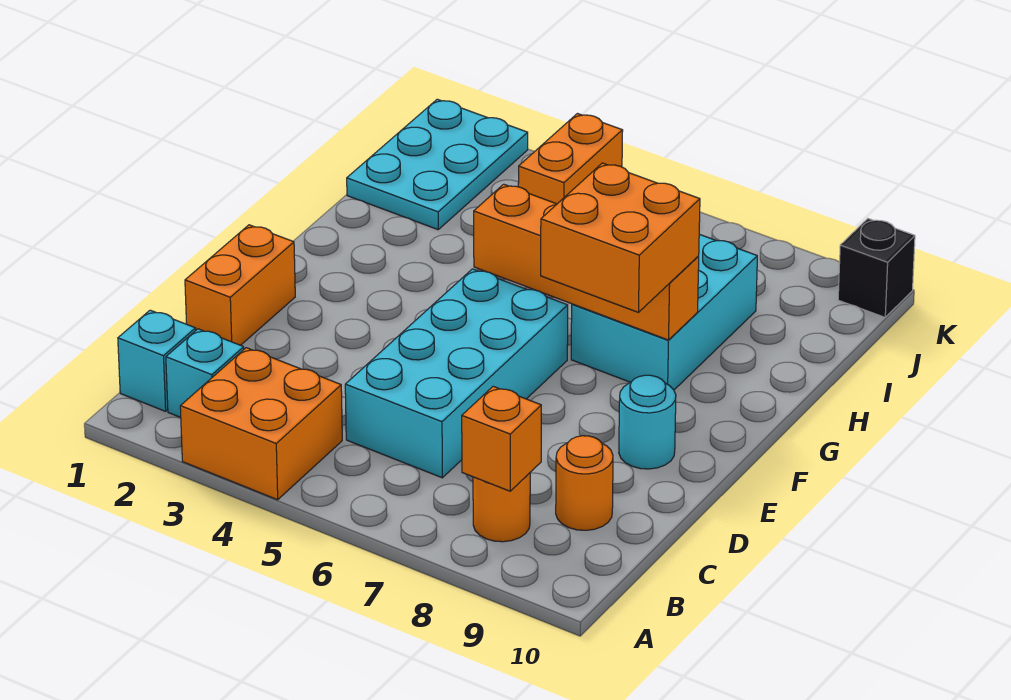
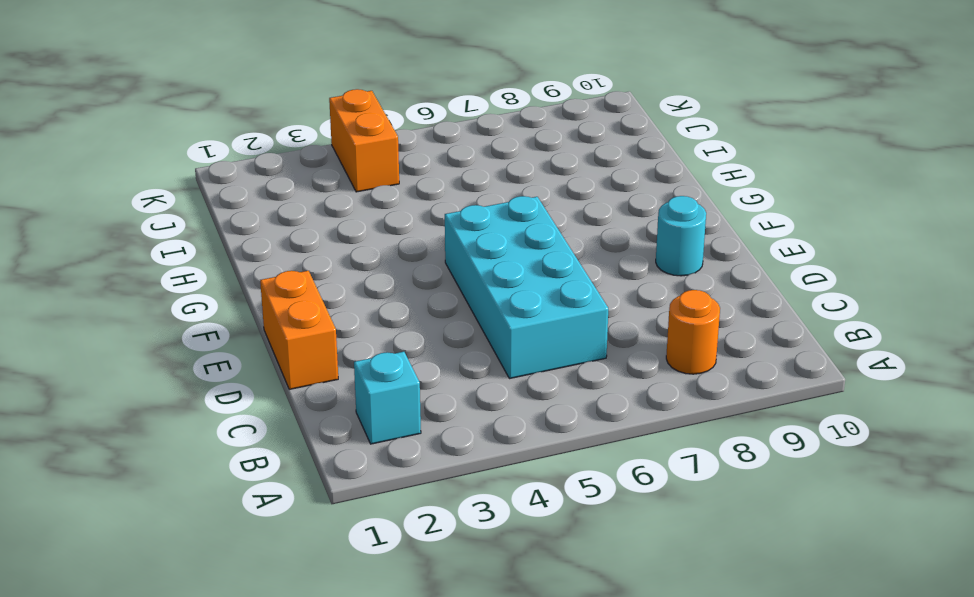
none -> orange brick A3:B4 level 1
none -> cyan brick B1 level 1
none -> orange round brick C9 level 1

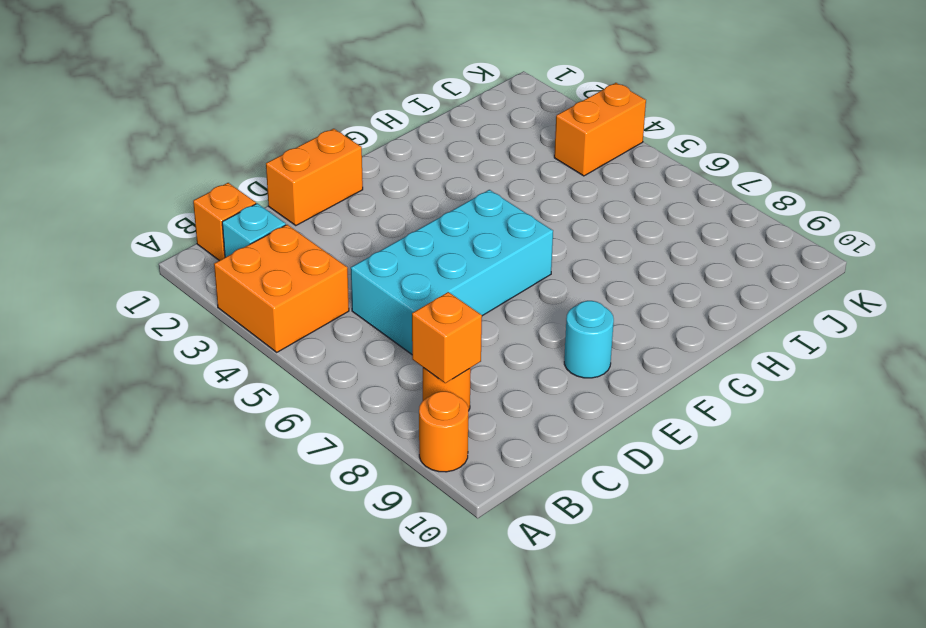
orange round brick A9 level 1 -> orange round brick C9 level 1
orange brick B1 level 1 -> cyan brick B1 level 1
none -> cyan brick G7:I8 level 1
none -> cyan plate I1:K2 level 1
none -> black brick K10 level 1

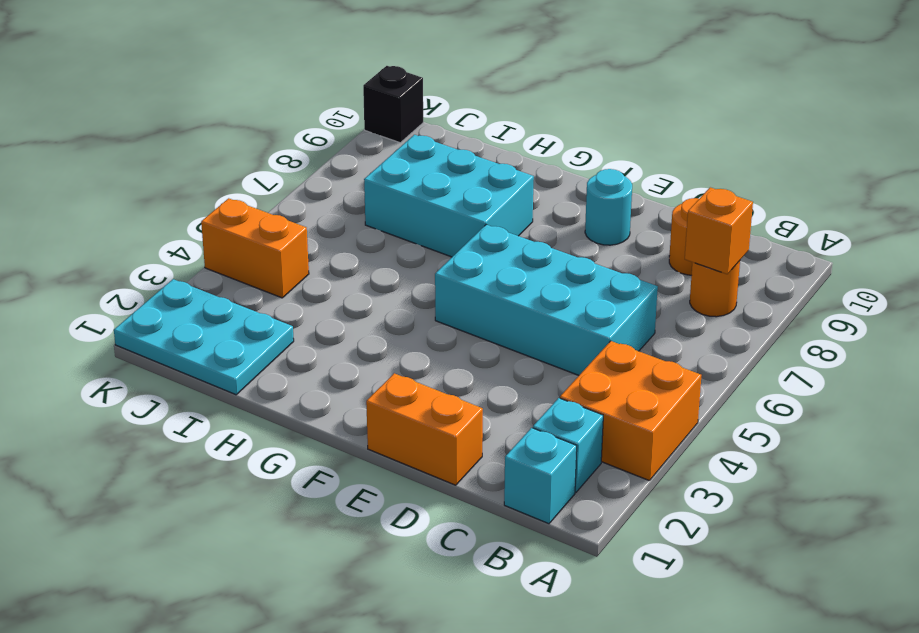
none -> orange brick G5:G8 level 2
none -> orange brick F7:G8 level 3

